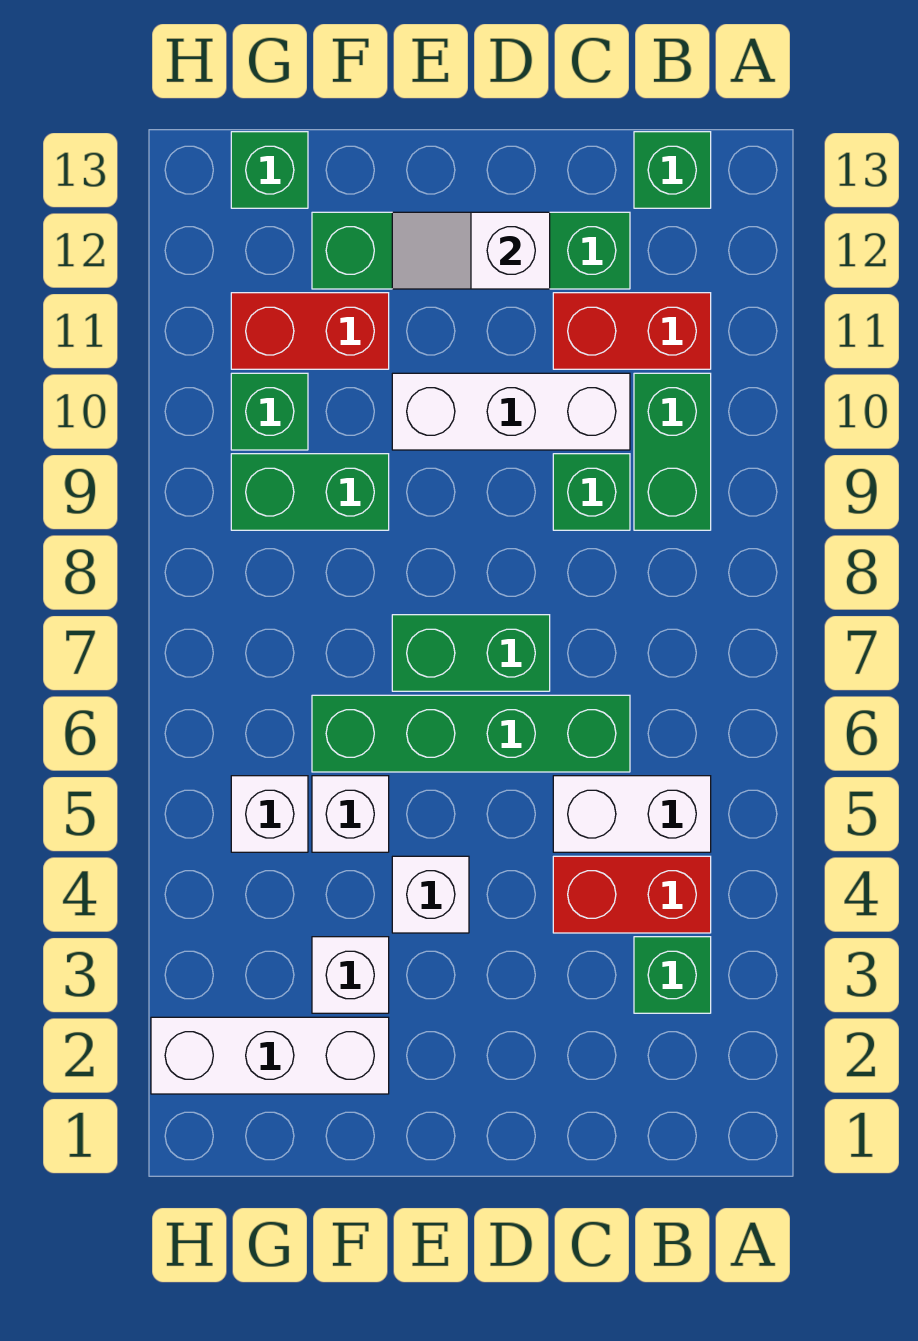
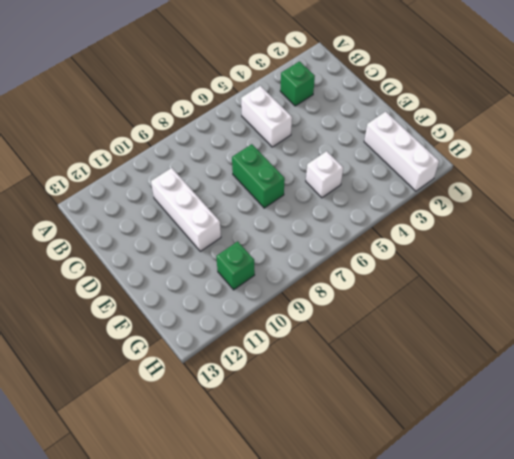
none -> red brick B4:C4 level 1
none -> green brick B9:B10 level 1
none -> red brick B11:C11 level 1

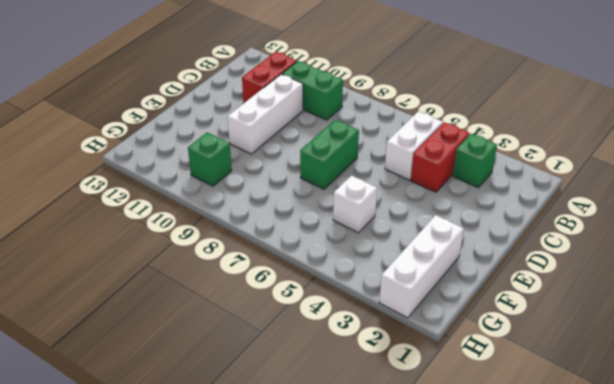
none -> green brick B13 level 1
none -> green brick C6:F6 level 1
none -> green brick C9 level 1

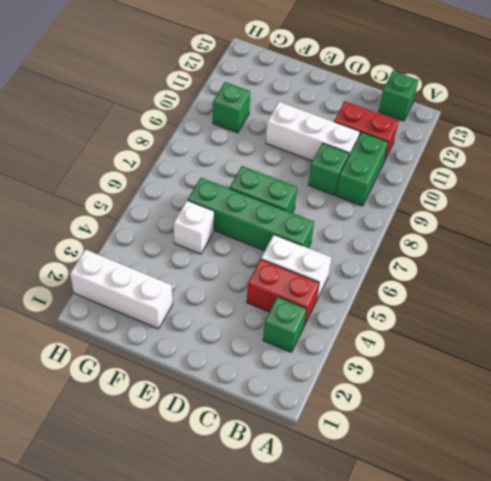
none -> green brick C12:F12 level 1
none -> white brick E4 level 1
none -> white brick F3 level 1

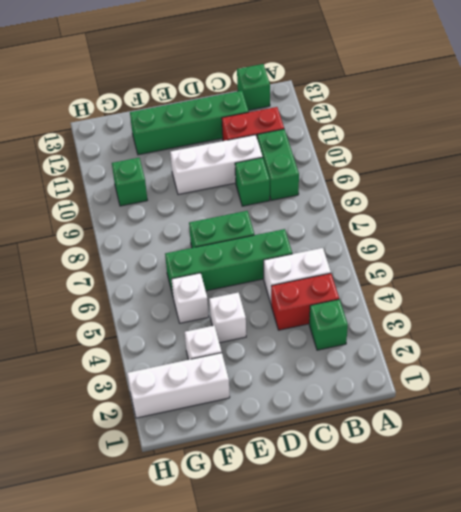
none -> green brick F9:G9 level 1
none -> red brick F11:G11 level 1
none -> white brick G5 level 1

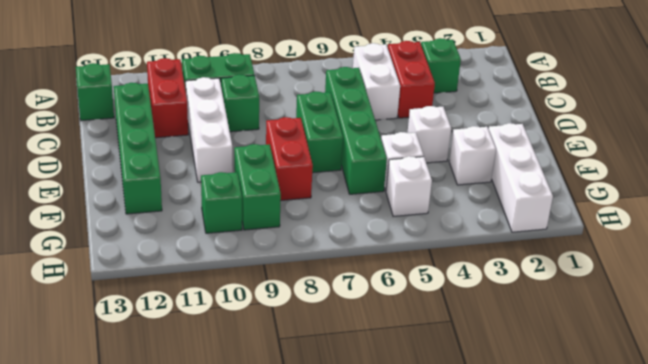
red brick E8:F8 level 1 -> red brick F11:G11 level 1
none -> green brick G13 level 1
none -> white slope D12:E12 level 2 top D

